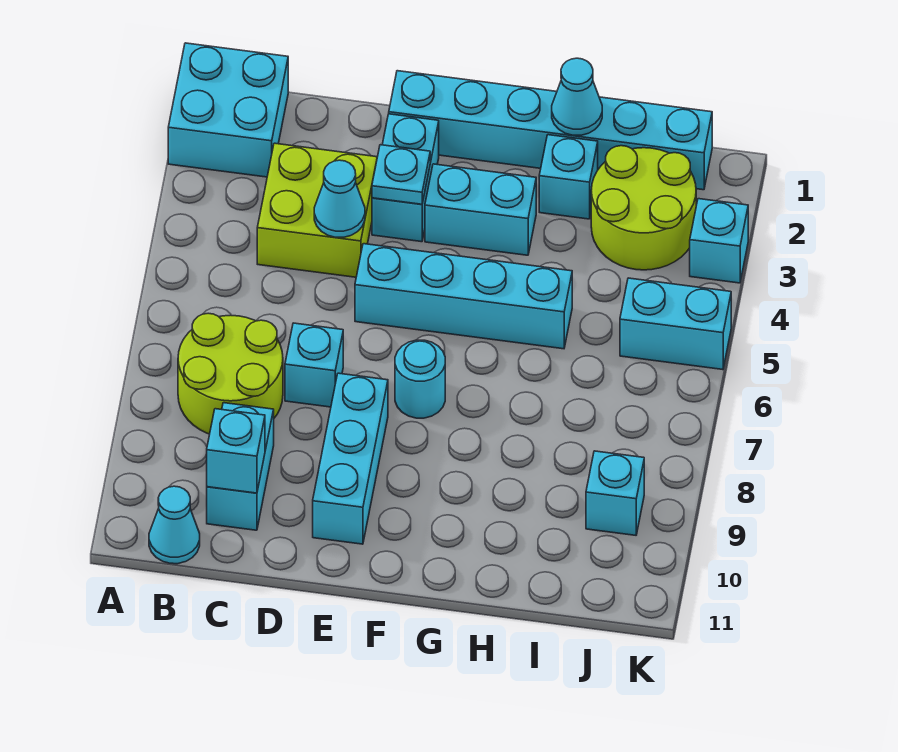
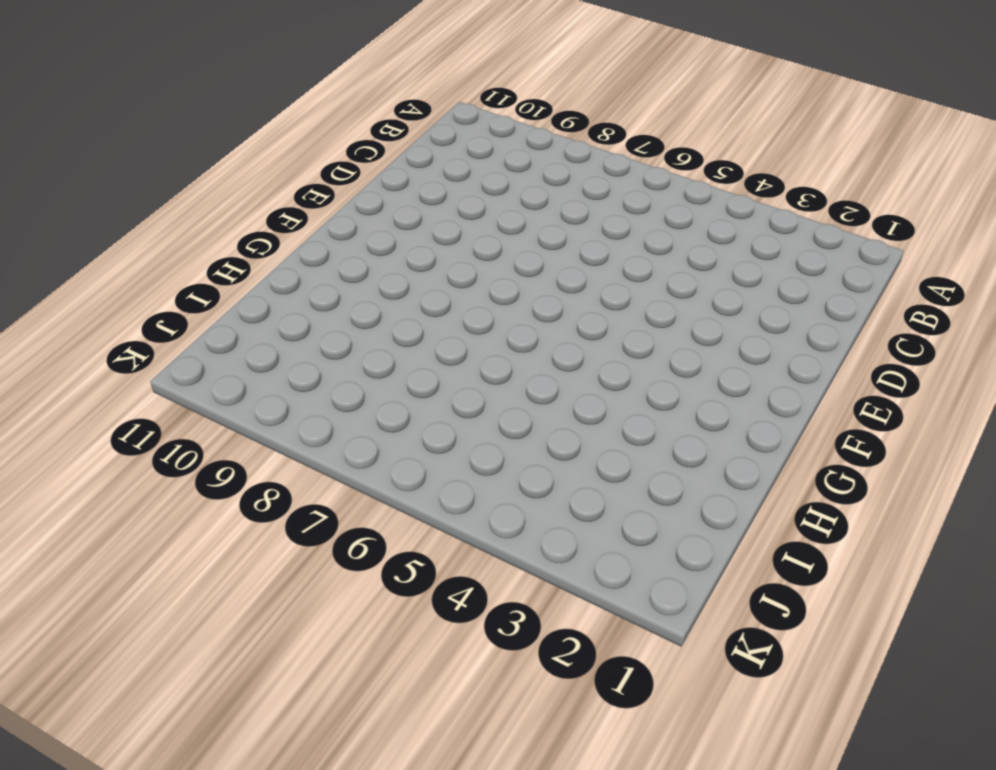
none -> cyan brick A1:B2 level 1
none -> lime round brick B7:C8 level 1
none -> cyan cone B11 level 1

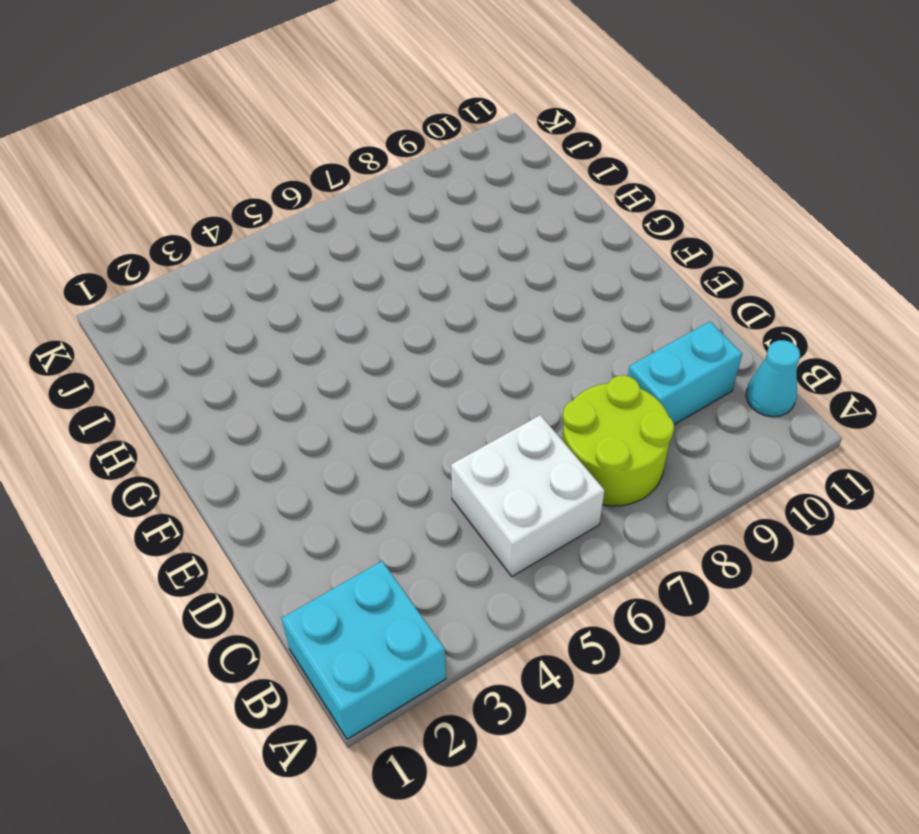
white brick B5:C6 level 1 -> none
none -> lime brick C3:D4 level 1
none -> cyan brick D7 level 1
none -> cyan brick E1:J1 level 1

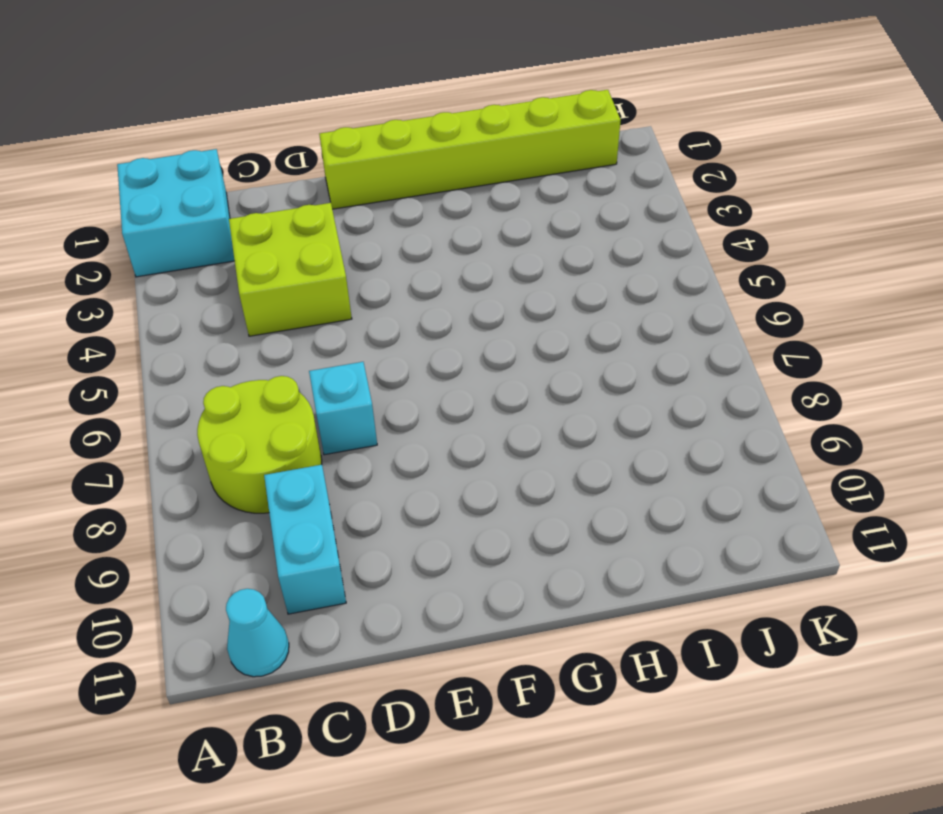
lime brick E1:J1 level 1 -> cyan brick E1:J1 level 1
none -> cyan brick E2:E3 level 1
none -> cyan brick E5:H5 level 1
none -> cyan brick E8:E10 level 1

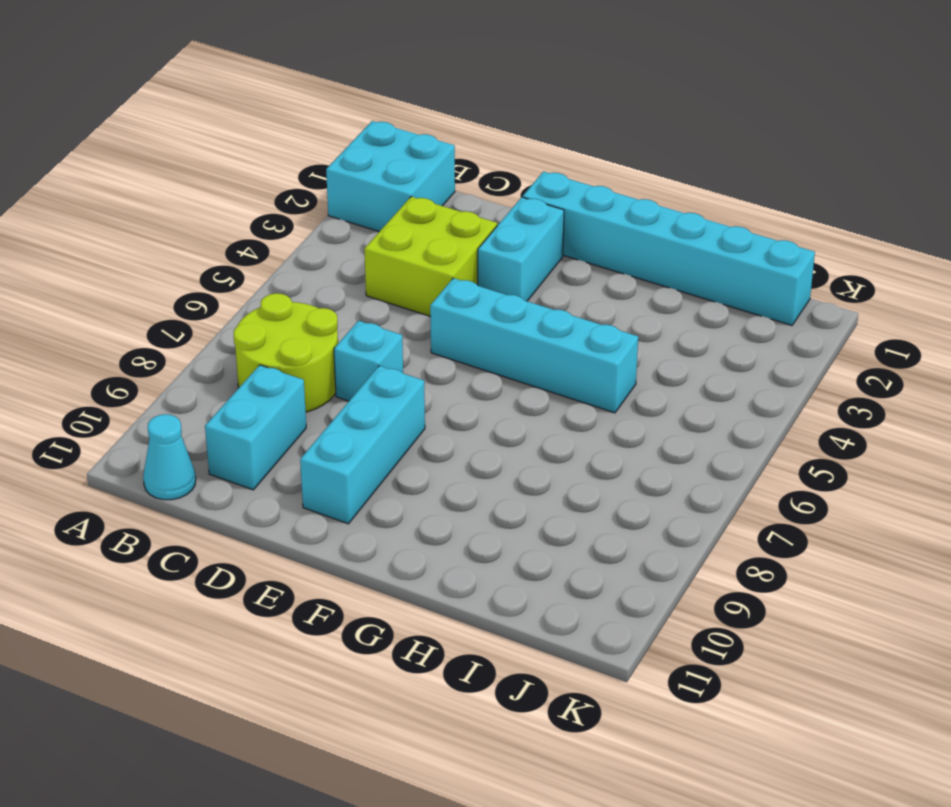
none -> cyan brick F3:G3 level 1
none -> cyan round brick F7 level 1
none -> cyan brick H2 level 1

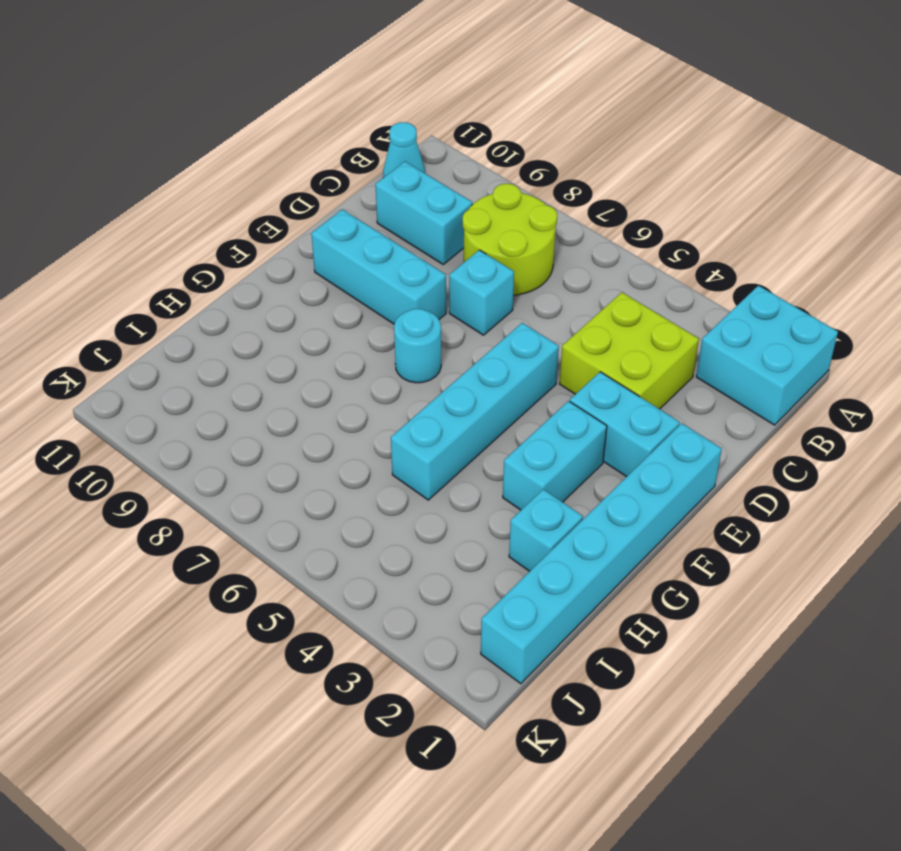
none -> lime round brick I2:J3 level 1
none -> cyan brick J5:K5 level 1
none -> cyan brick J9 level 1

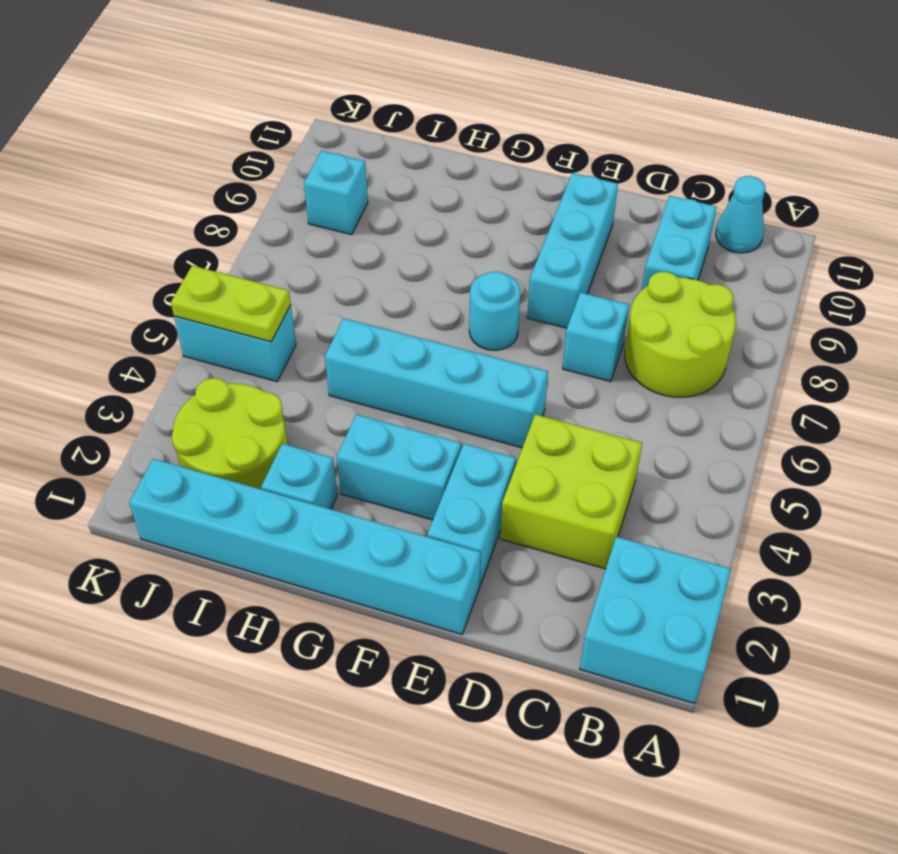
lime plate J5:K5 level 2 -> none
none -> cyan brick K3 level 1
none -> cyan brick C10 level 2
none -> cyan cone D4 level 2

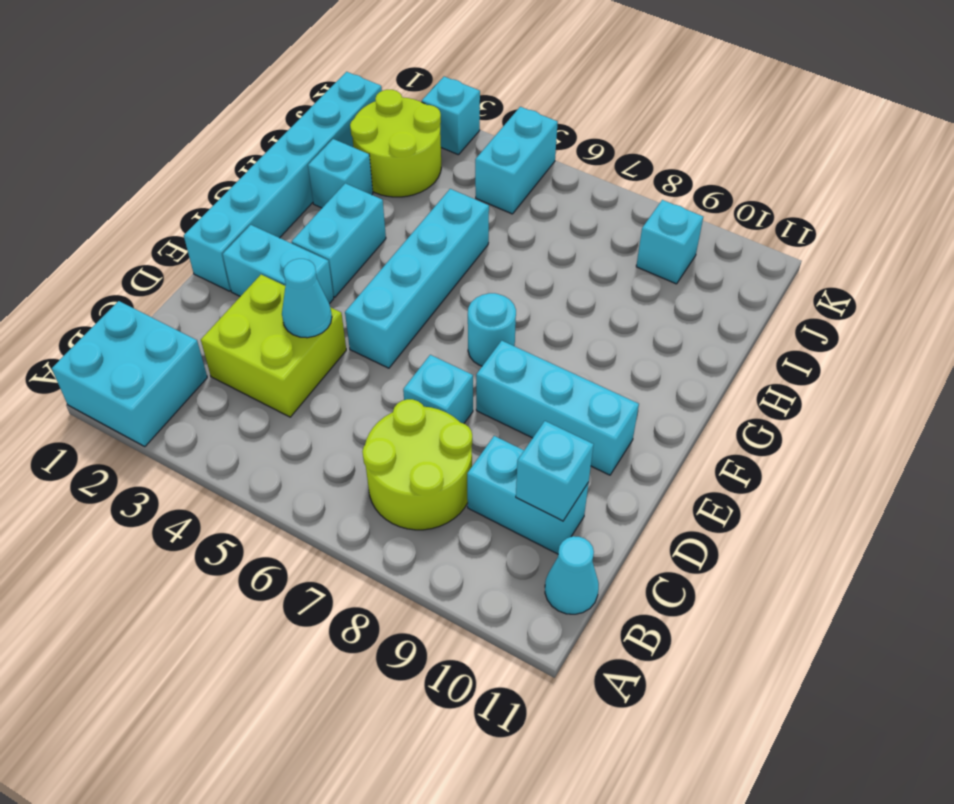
none -> cyan plate E3 level 2
none -> cyan cone H1 level 2

